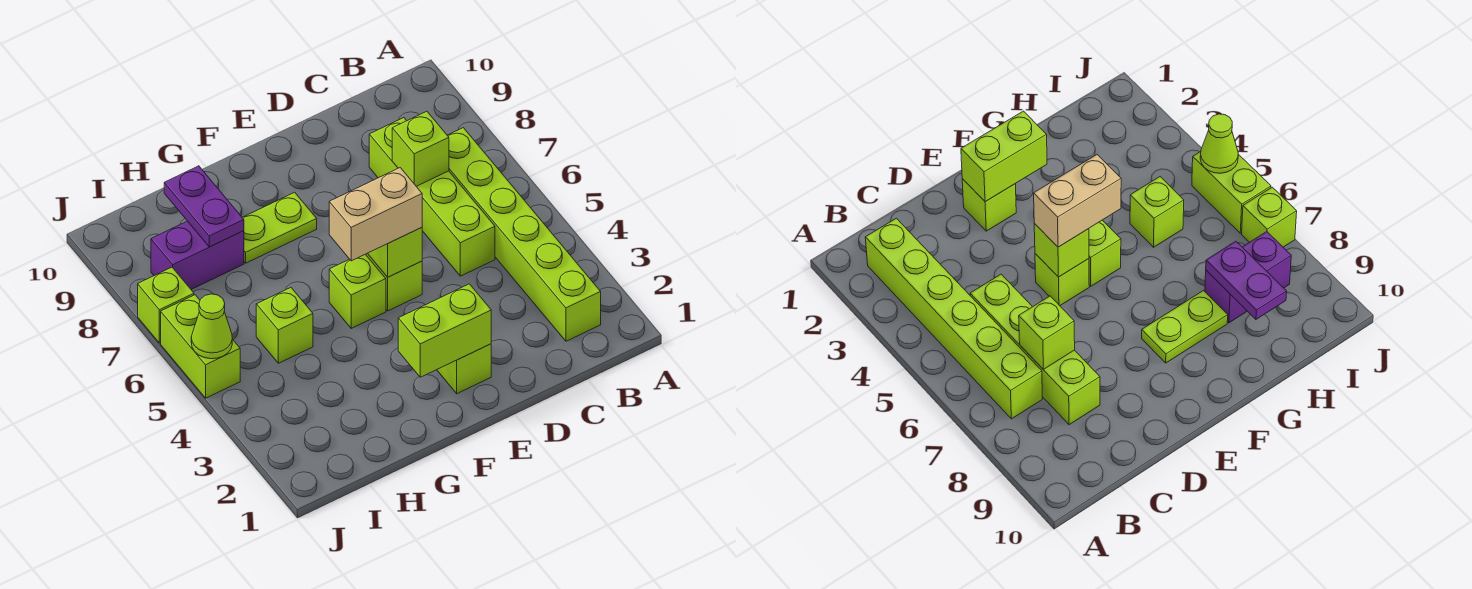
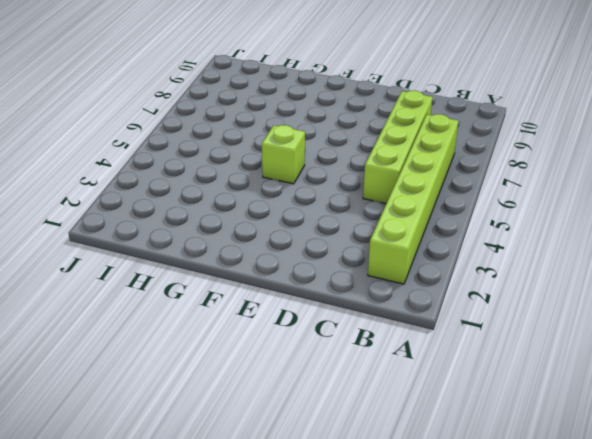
none -> lime brick E2 level 1
none -> lime brick E5 level 1
none -> lime plate F8:G8 level 1

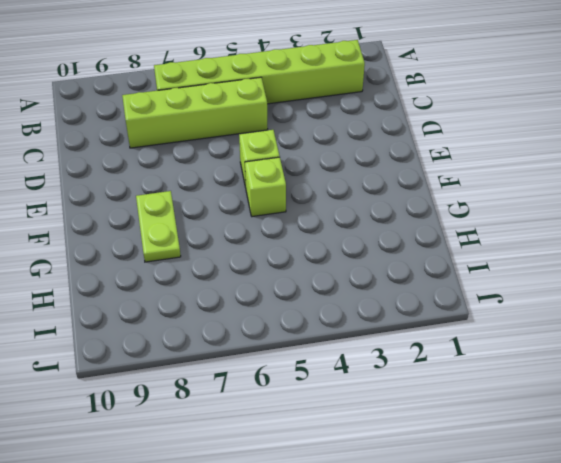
none -> lime brick E2 level 1
none -> lime brick H5 level 1
none -> purple brick H8:I8 level 1

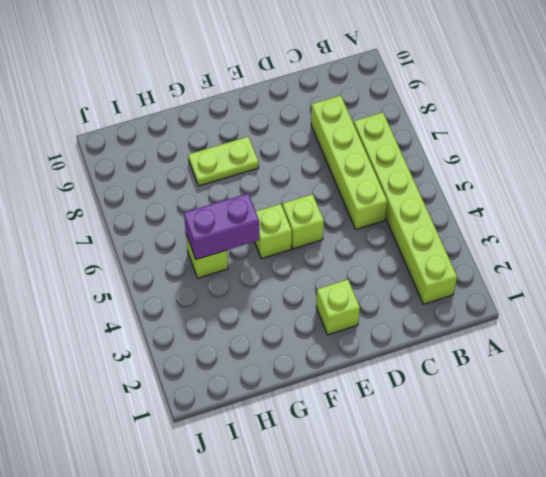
purple brick G5:H5 level 2 -> purple brick H8:I8 level 1
none -> lime brick J5:J6 level 1
none -> lime brick J7 level 1
none -> lime brick C7 level 2

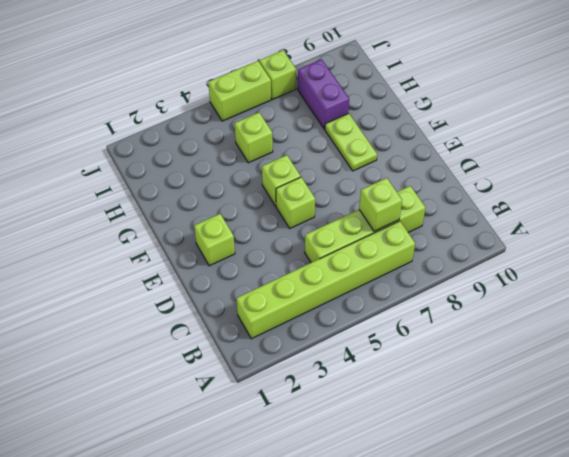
none -> lime brick E2:F2 level 2
none -> lime brick E5 level 2
none -> purple plate H8:H9 level 2

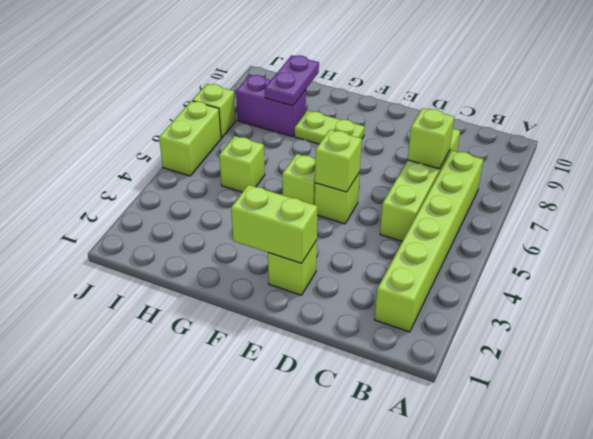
none -> lime cone J5 level 2
none -> tan brick E5:F5 level 3

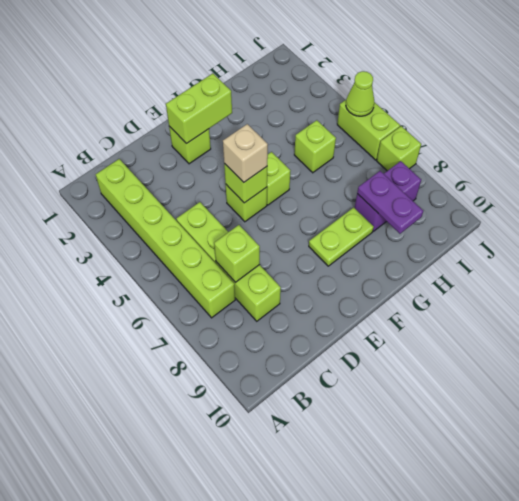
tan brick E5 level 3 -> tan brick E5:F5 level 3

